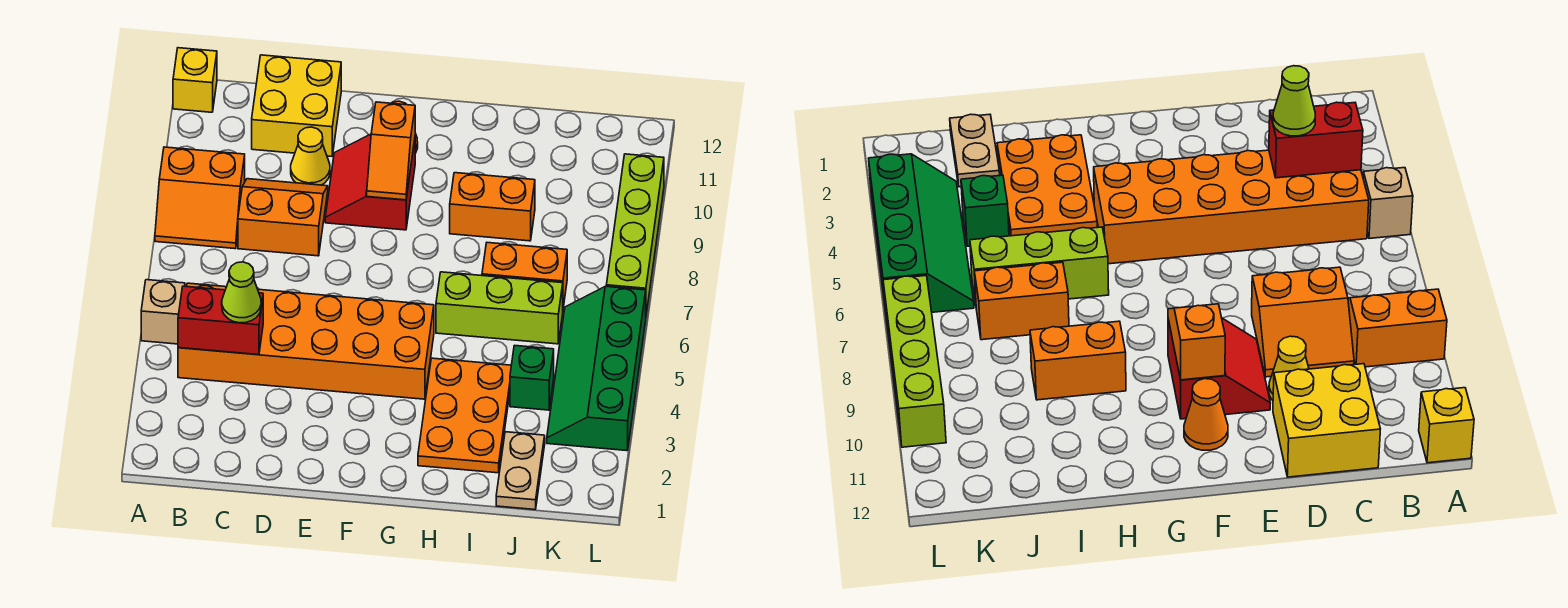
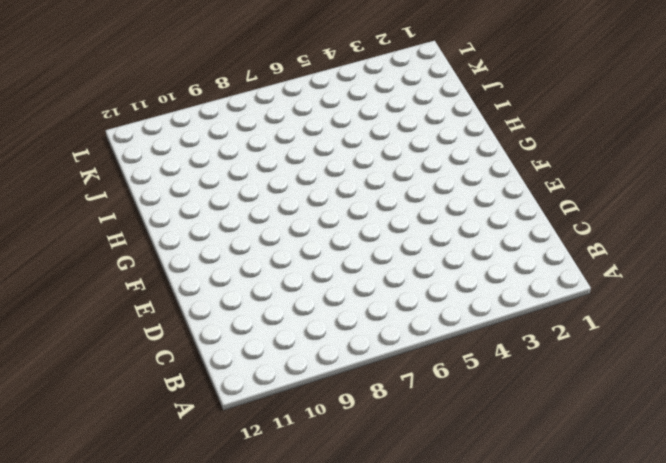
none -> tan brick A5 level 1
none -> orange slope A8:B9 level 1 top 9
none -> yellow brick A12 level 1

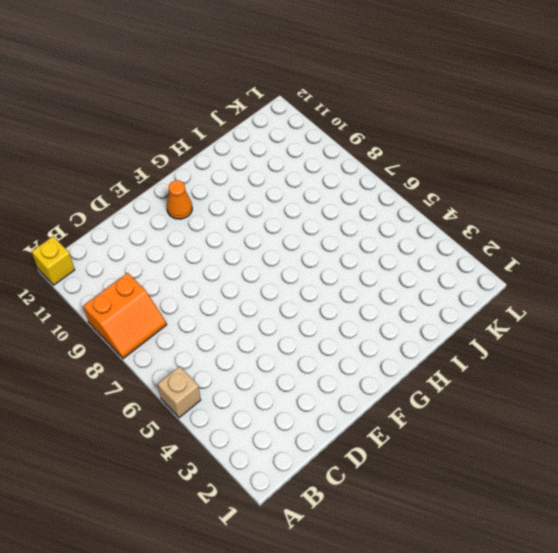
none -> orange brick B4:G5 level 1
none -> orange slope C8:D9 level 1 top 8
none -> yellow brick C11:D12 level 1

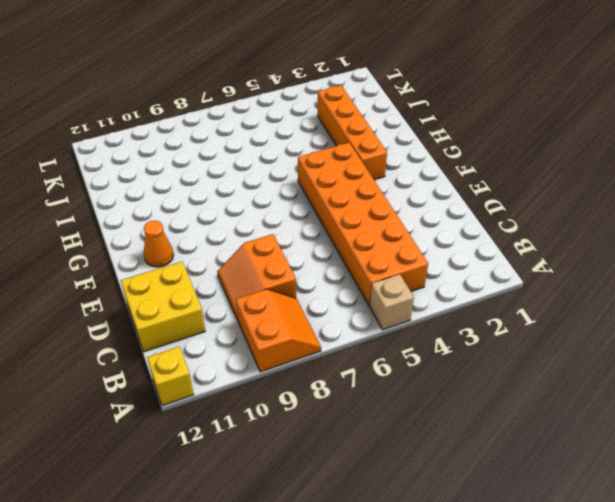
orange brick G3:J3 level 1 -> orange plate H2:I4 level 1
none -> yellow cone D10 level 1
none -> red slope E9:F10 level 1 top F
none -> lime brick H6:J6 level 1

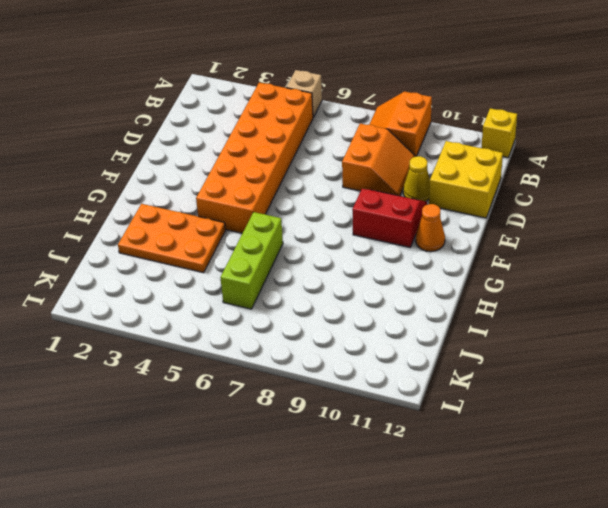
none -> orange brick H9:I9 level 1
none -> orange brick I7:J7 level 1
none -> tan plate J1:J2 level 1

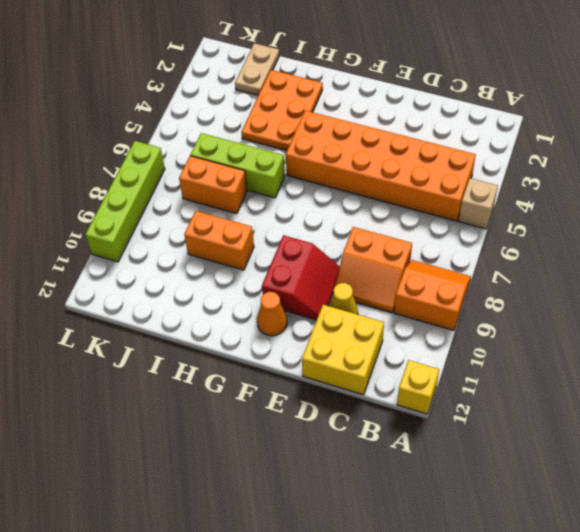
none -> green brick J4 level 1
none -> green slope K3:L6 level 1 top L
none -> red brick B4:C4 level 2

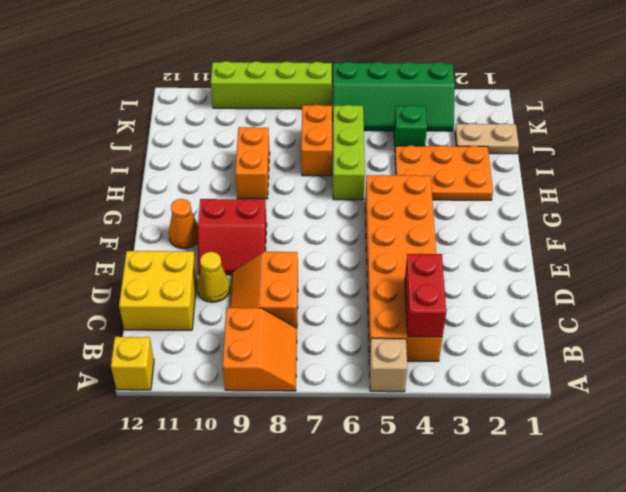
none -> orange slope F9:F10 level 2 top 10
none -> lime cone C4 level 3

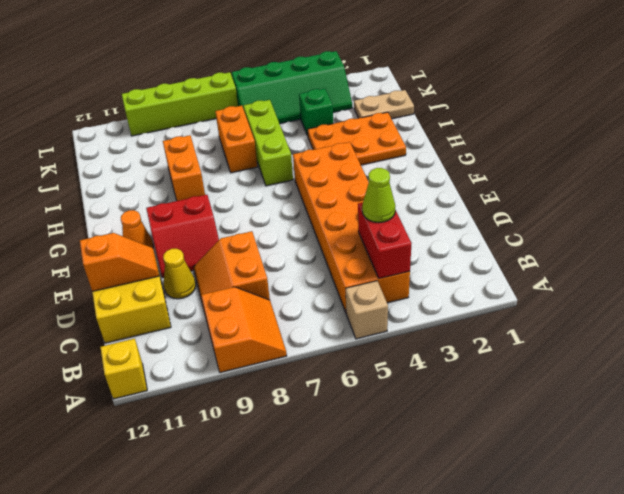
orange slope D11:D12 level 2 top 12 -> orange slope F9:F10 level 2 top 10

